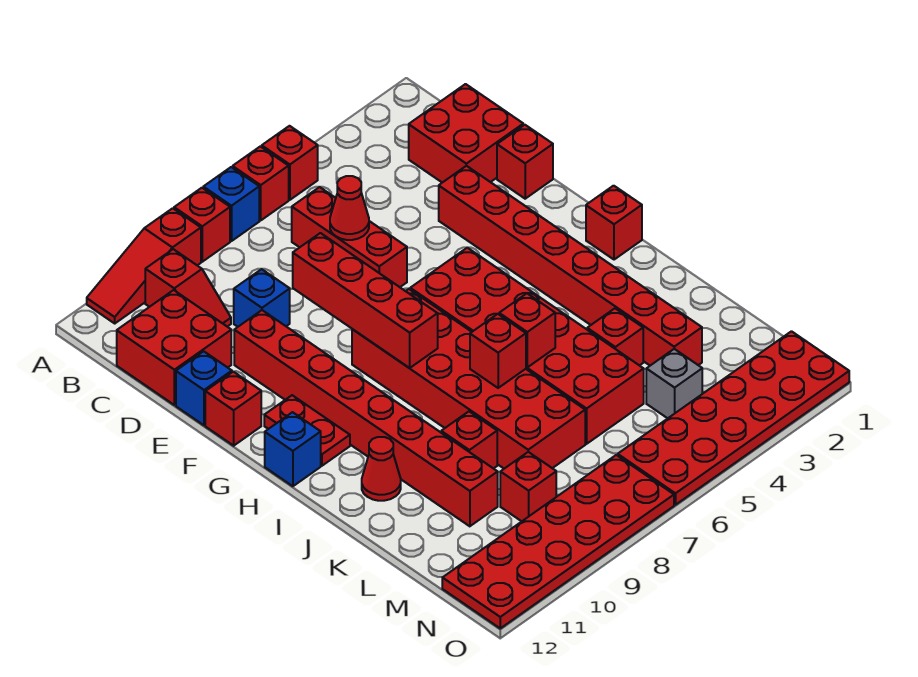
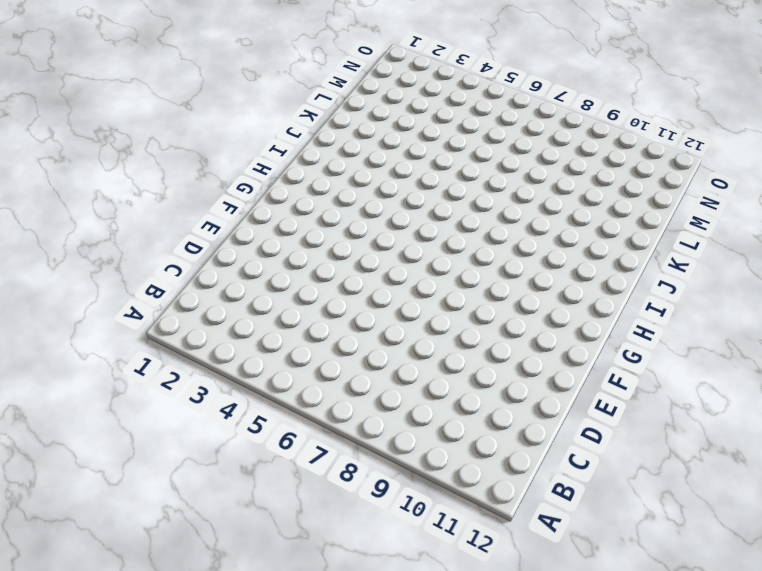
none -> red brick A5 level 1
none -> red brick A6 level 1
none -> blue brick A7 level 1
none -> red brick A8 level 1

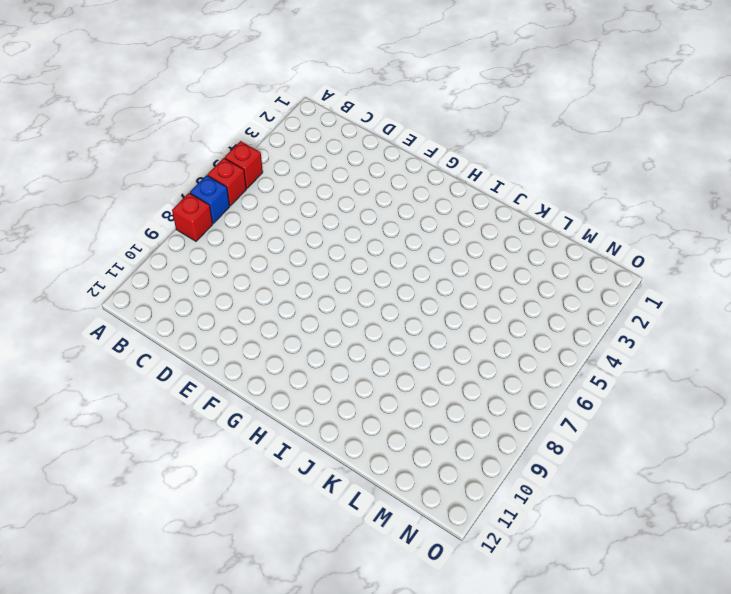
none -> red slope A9:A11 level 1 top 9
none -> red slope B10:C10 level 1 top B
none -> red brick C1:D2 level 1
none -> red brick C6:E6 level 1

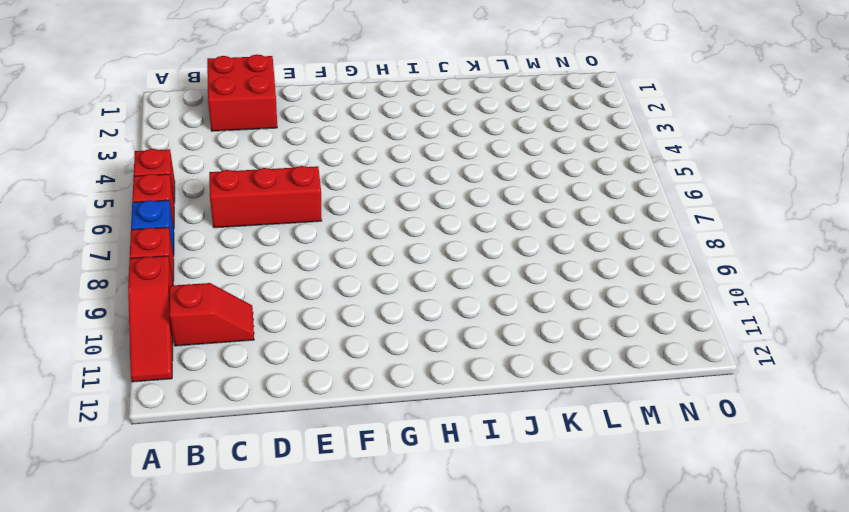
none -> red brick C11:D12 level 1
none -> blue brick D9 level 1
none -> red brick E1 level 1
none -> red brick E3:L3 level 1

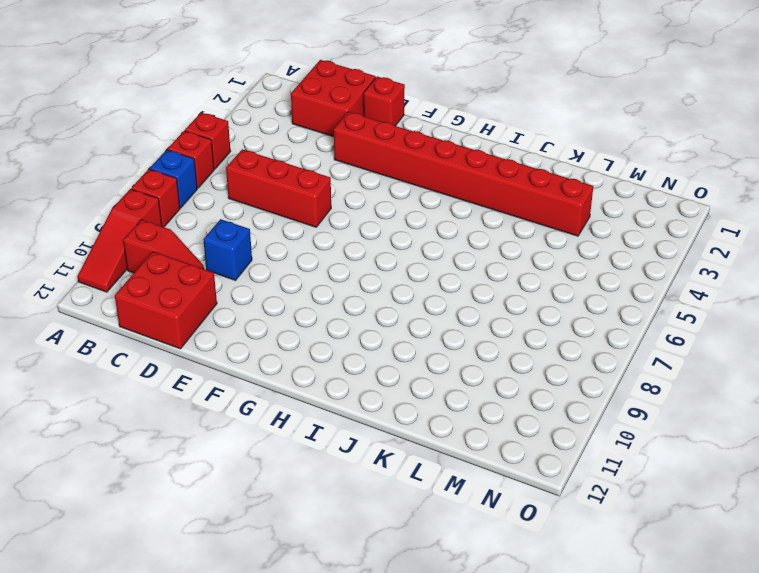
none -> red brick E10:L10 level 1
none -> blue brick E12 level 1
none -> red brick F12 level 1
none -> red brick G5:L6 level 1

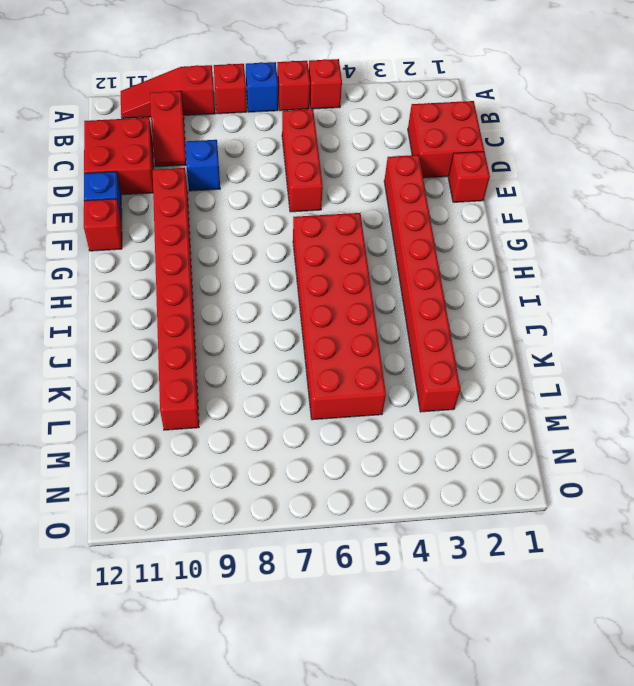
none -> red brick G7:L8 level 1
none -> red plate G11:H11 level 1
none -> red brick H1 level 1
none -> blue brick H12 level 1

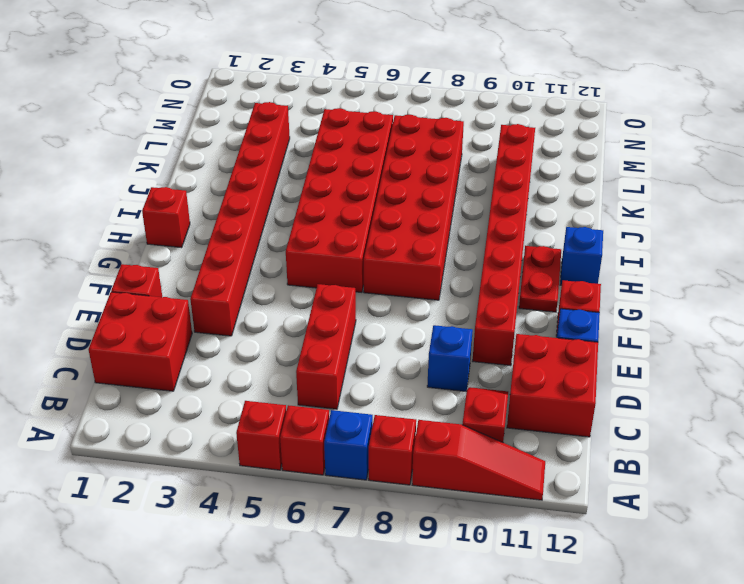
none -> red cone J11 level 1
none -> red brick K4 level 1
none -> red brick K9 level 1
none -> grey brick M4 level 1

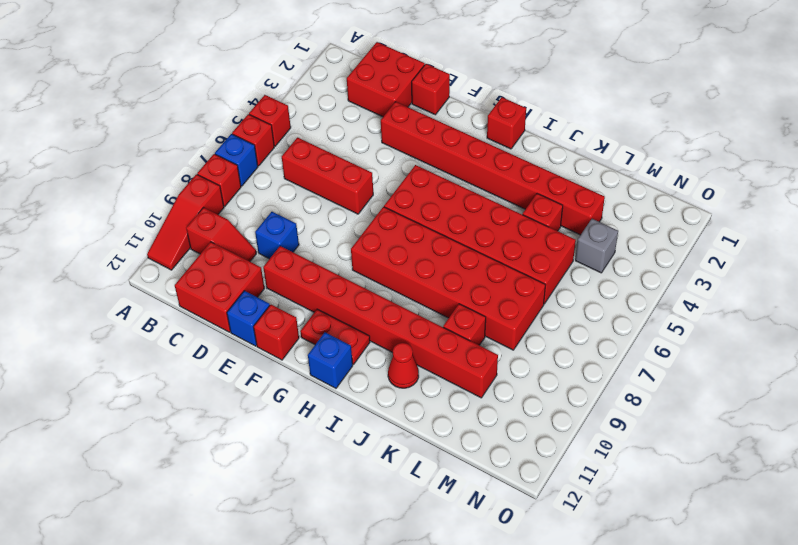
none -> red brick M9 level 1
none -> red plate N1:O6 level 1
none -> red plate N7:O12 level 1
none -> red cone D6 level 2

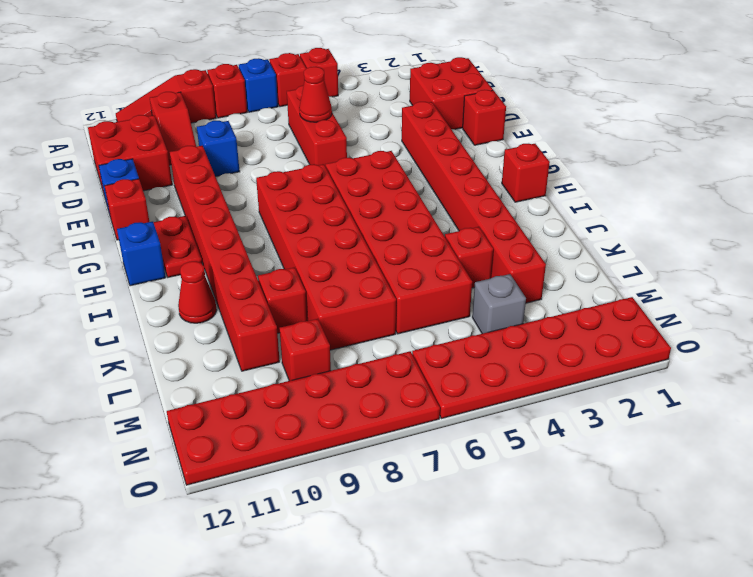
none -> red brick E8:H8 level 2
none -> red brick J6 level 2
none -> red brick J7 level 2

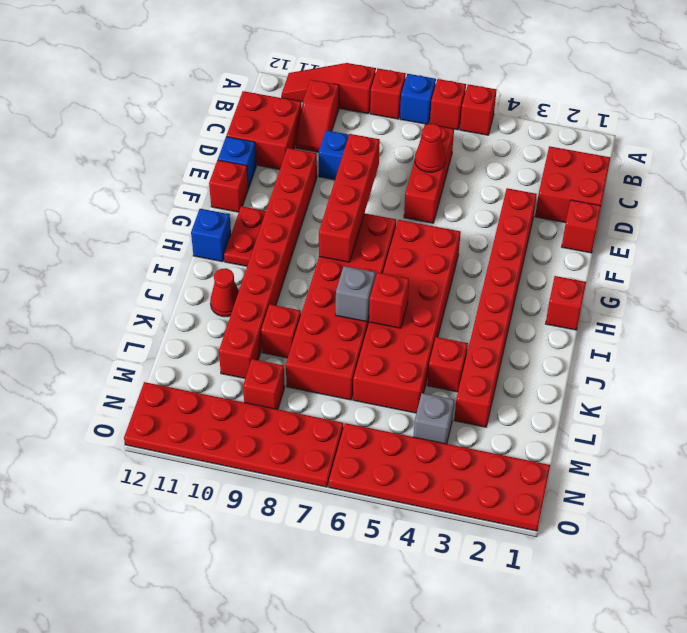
grey brick J7 level 2 -> red brick J7 level 2

